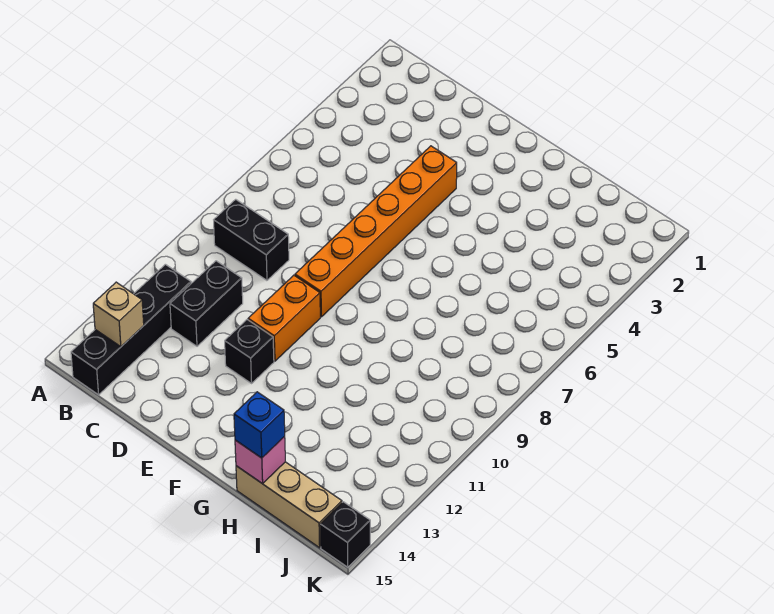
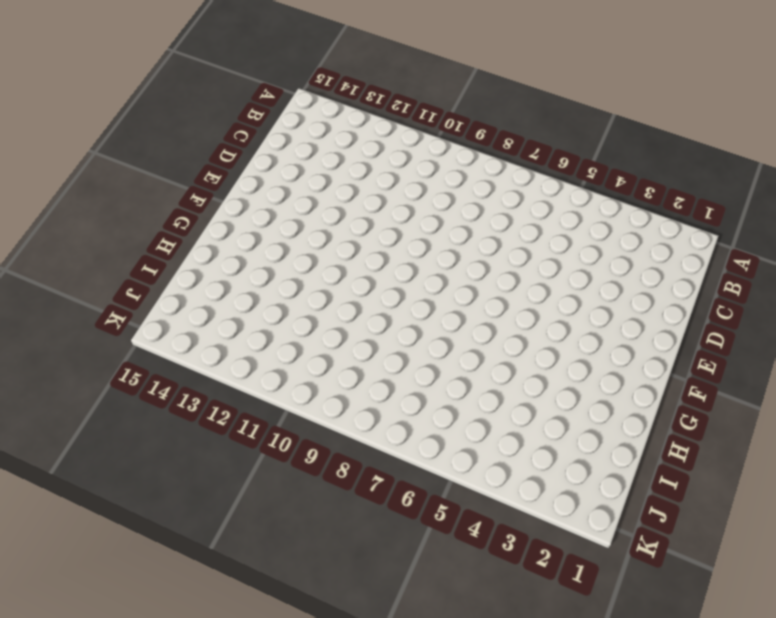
none -> black brick B9:C9 level 1
none -> black brick B12:B15 level 1

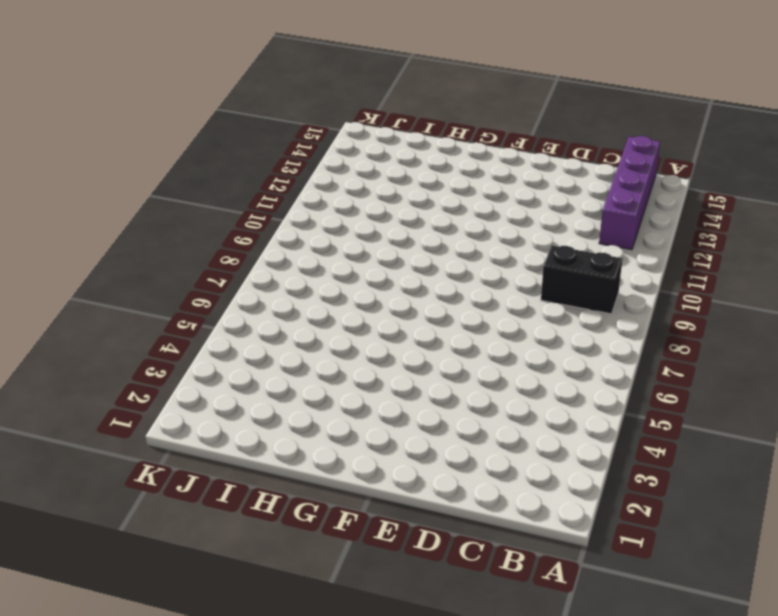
purple brick B12:B15 level 1 -> black brick B12:B15 level 1
none -> black brick C11:C12 level 1
none -> orange brick E4:E9 level 1

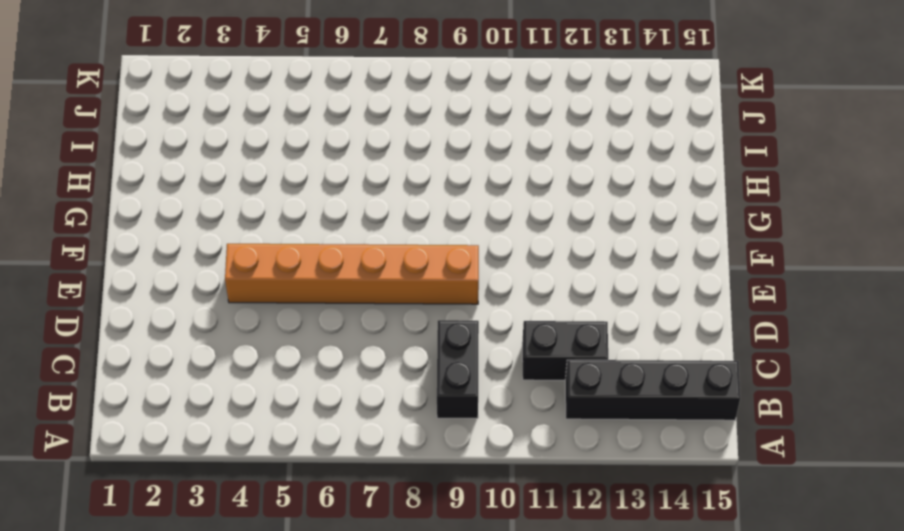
none -> orange brick E10:E11 level 1
none -> black brick E12 level 1

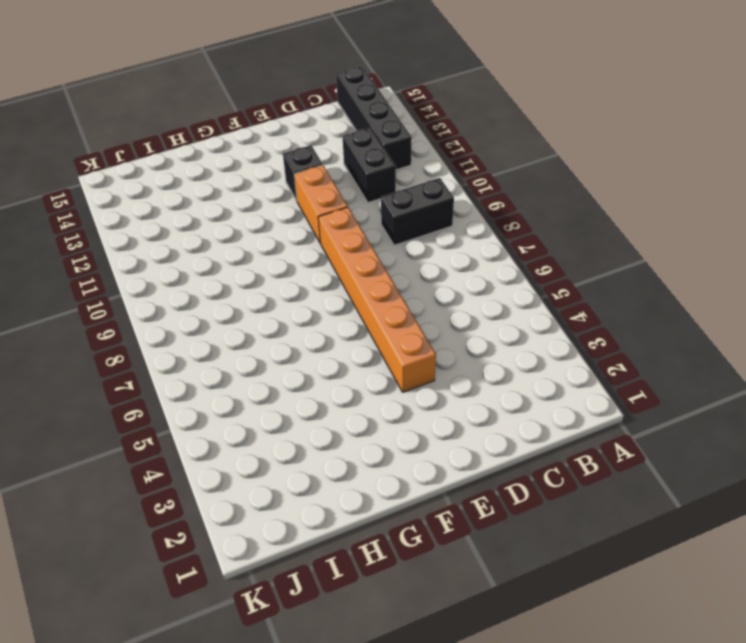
none -> tan brick H15:J15 level 1
none -> black brick K15 level 1

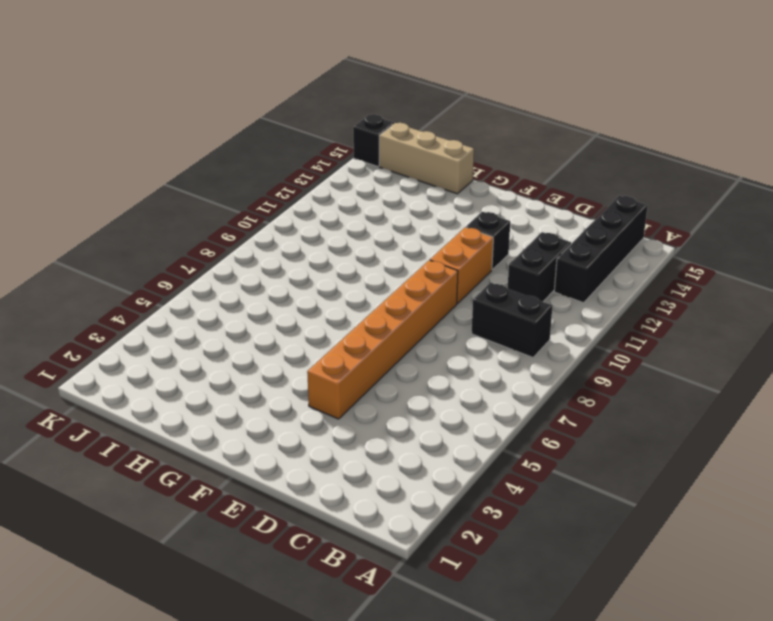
none -> tan brick B14 level 2
none -> pink brick H15 level 2

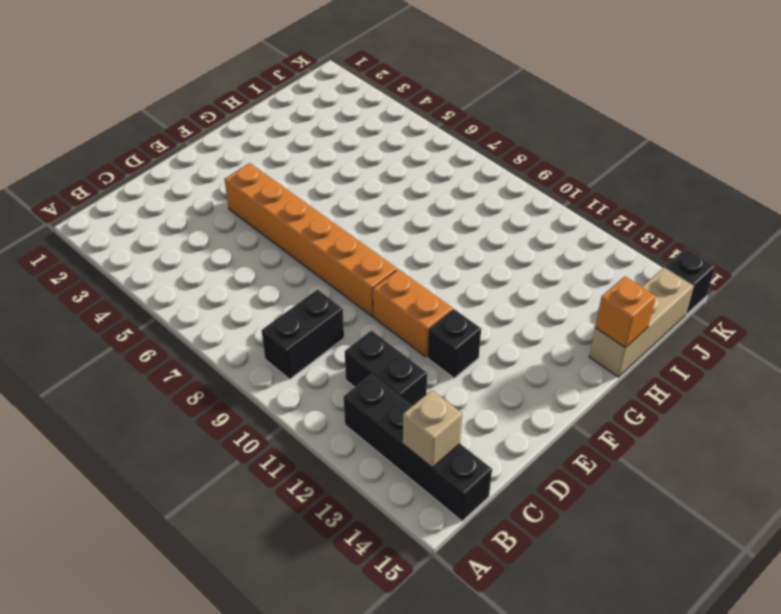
orange brick H15 level 2 -> pink brick H15 level 2
none -> blue brick H15 level 3

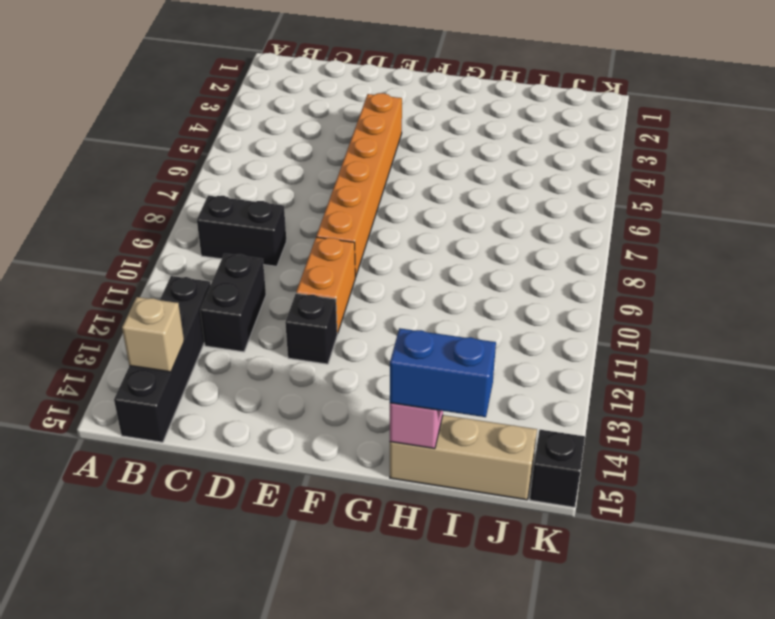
blue brick H15:I15 level 3 -> blue brick H15 level 3

